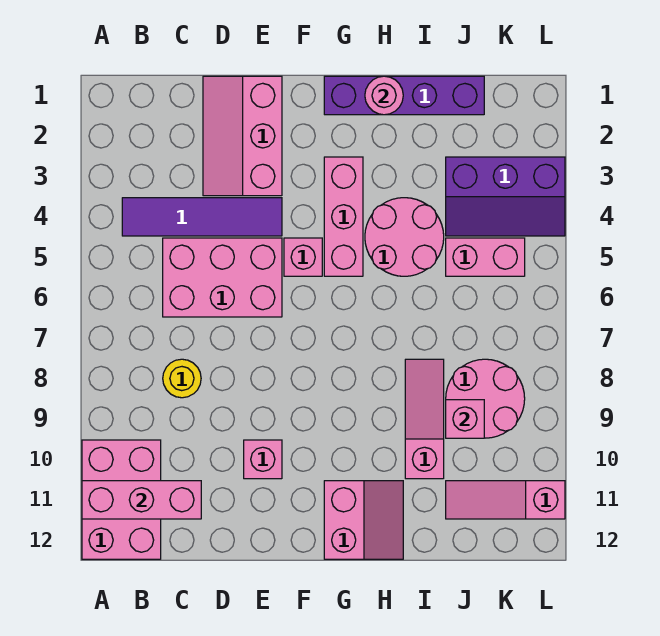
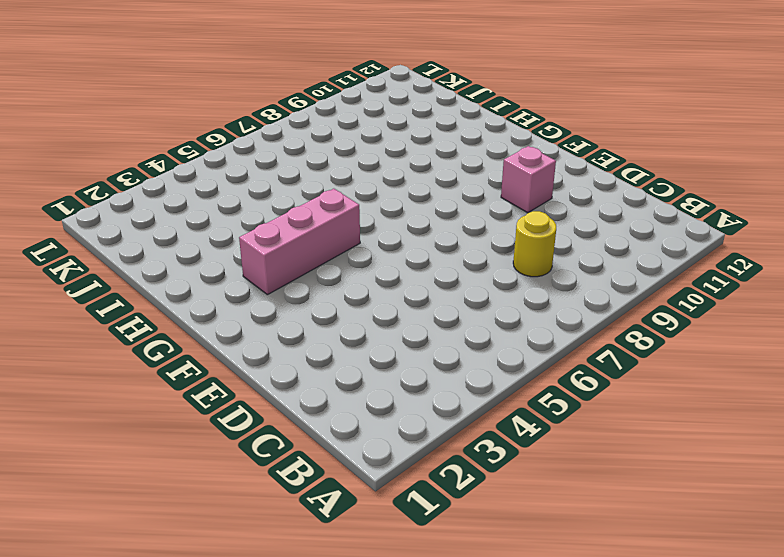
none -> pink brick A10:B12 level 1
none -> purple tile B4:E4 level 1
none -> pink brick C5:E6 level 1

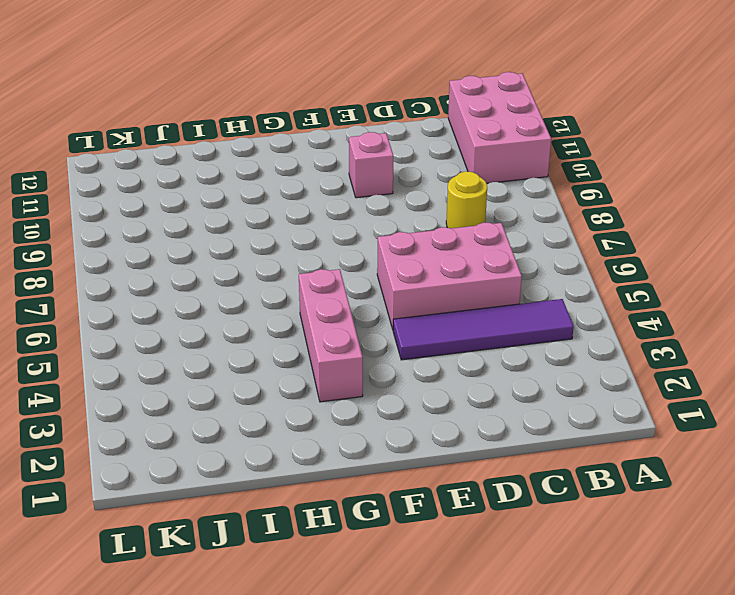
none -> pink slope D1:E3 level 1 top E
none -> pink brick F5 level 1
none -> purple brick G1:J1 level 1

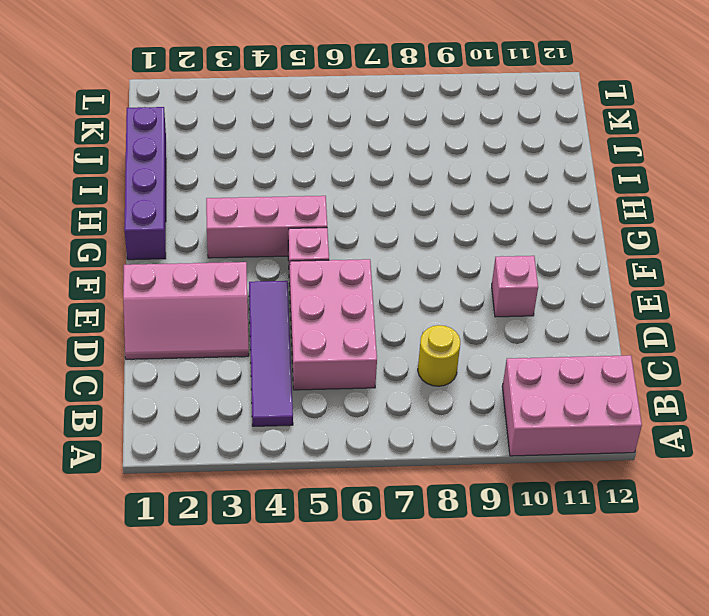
none -> pink slope G11:H12 level 1 top G
none -> pink round brick H4:I5 level 1
none -> pink slope I8:I10 level 1 top 10

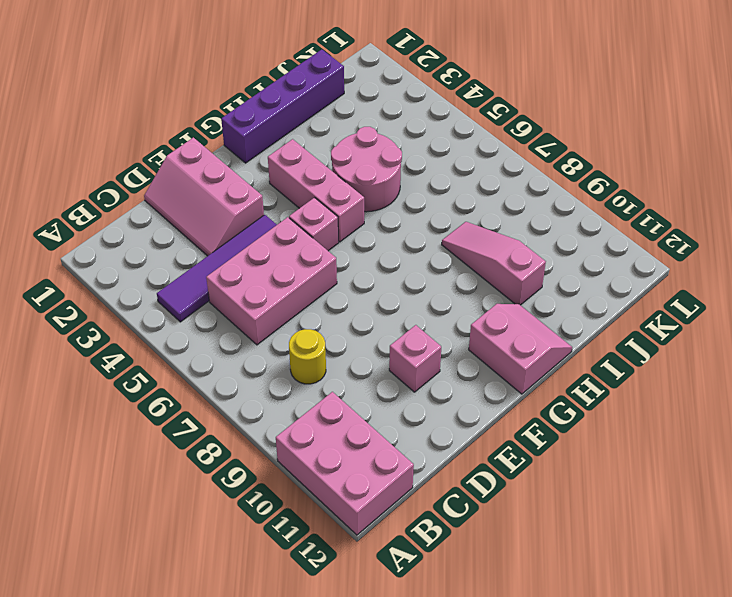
none -> purple slope J3:L4 level 1 top 3
none -> pink brick J5:K5 level 1
none -> pink round brick J8:K9 level 1

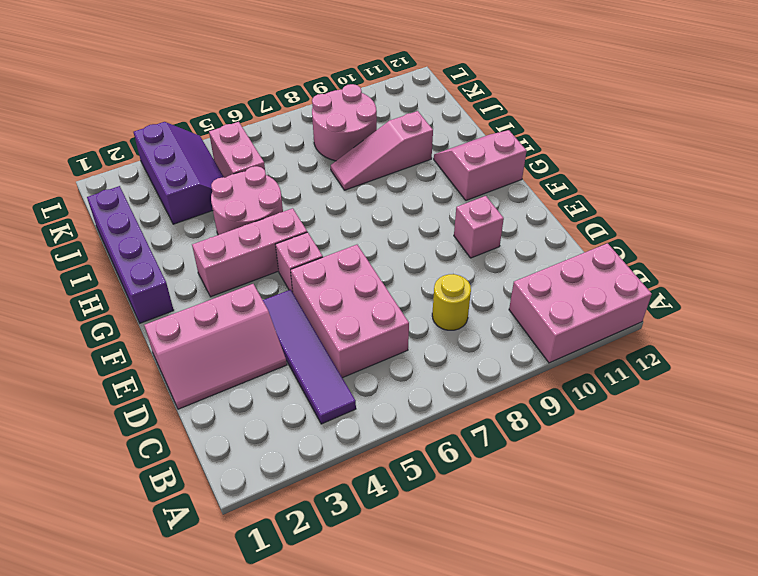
none -> pink slope J11:L11 level 1 top L
none -> pink brick A11:C11 level 2
none -> pink round brick H1 level 2

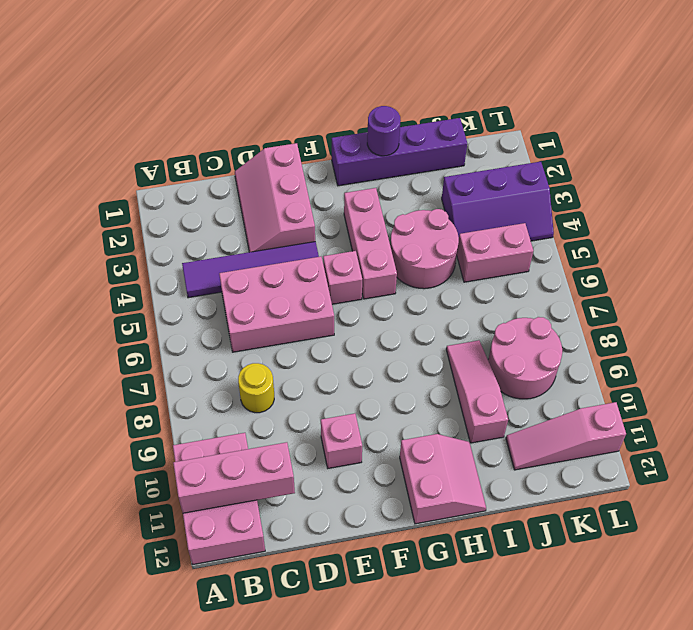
purple round brick H1 level 2 -> pink round brick H1 level 2
none -> pink brick J9 level 2

